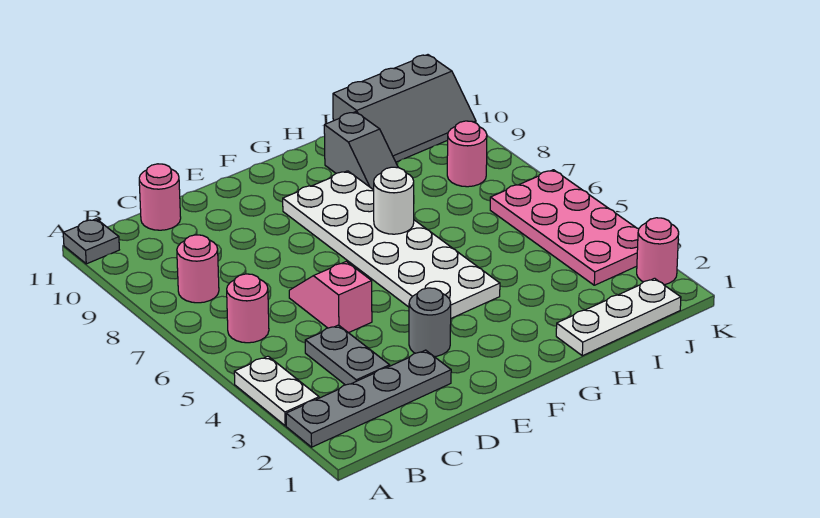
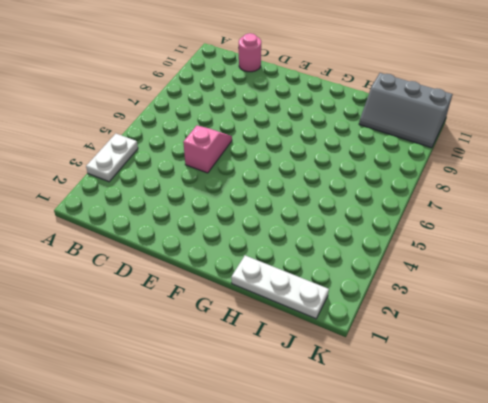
none -> grey plate A2:D2 level 1
none -> grey plate A11 level 1
none -> pink round brick B6 level 1

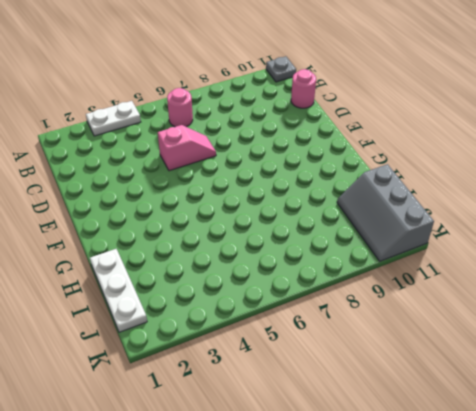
none -> grey plate A2:D2 level 1
none -> pink round brick B8 level 1
none -> grey plate C3:C4 level 1

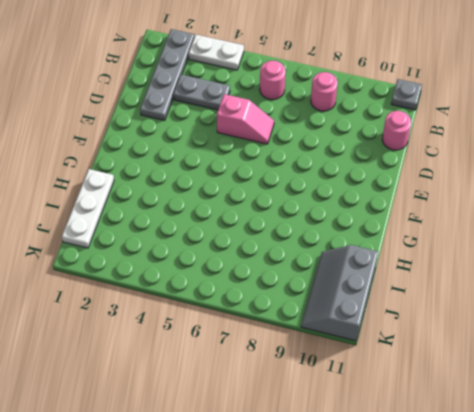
none -> grey round brick E3 level 1
none -> white plate F4:G9 level 1
none -> grey slope H9:H10 level 1 top 10

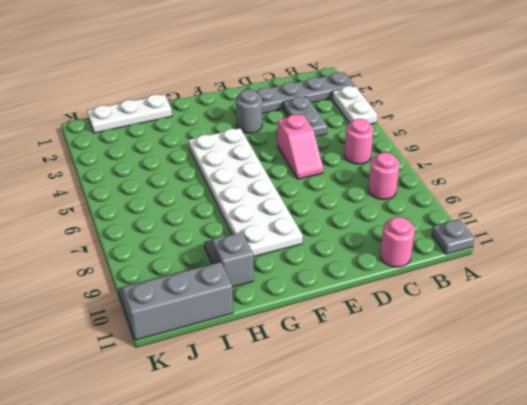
none -> pink plate J3:K6 level 1
none -> pink round brick J8 level 1
none -> pink round brick K2 level 1

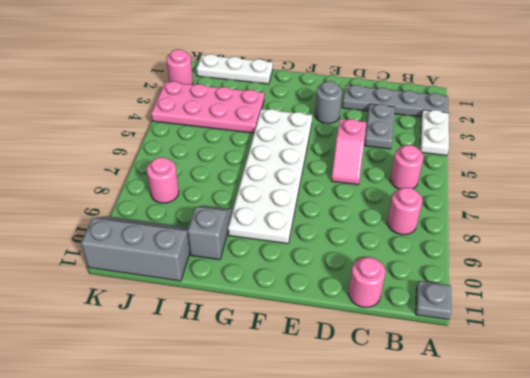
pink plate H3:K4 level 1 -> pink plate J3:K6 level 1
none -> white round brick G7 level 2

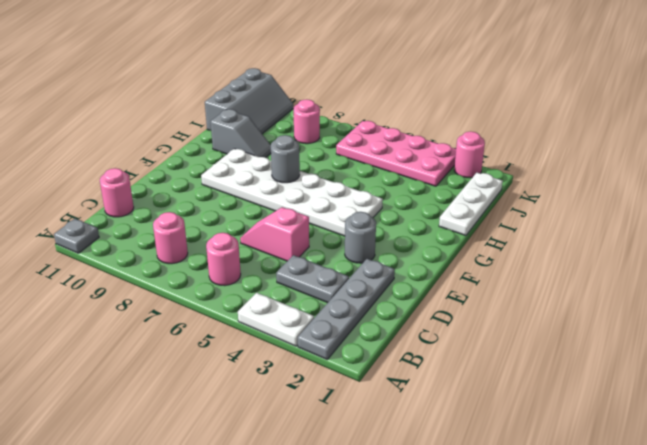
grey round brick G7 level 2 -> white round brick G7 level 2

